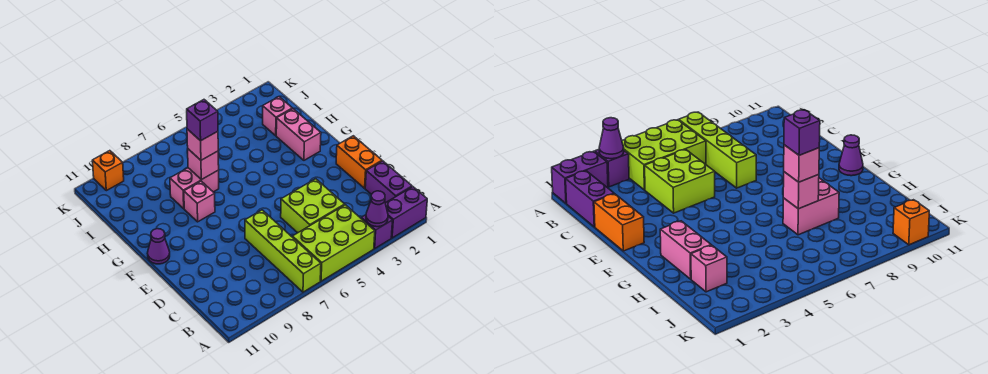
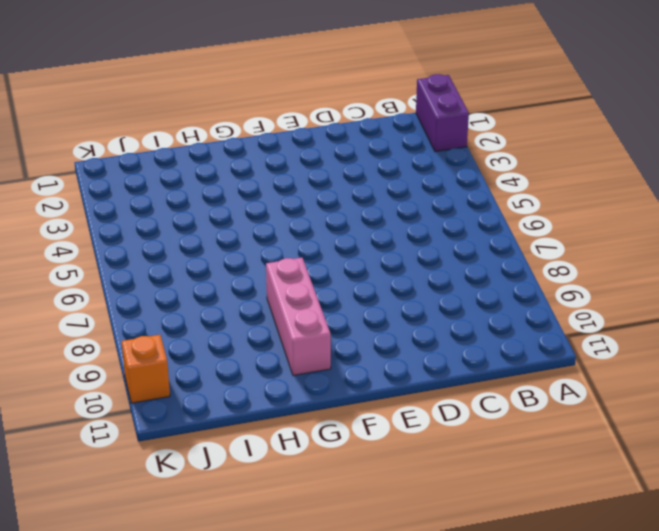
pink brick G8:G10 level 1 -> pink brick G8 level 1
none -> purple brick A3 level 1
none -> lime brick A4:B6 level 1
none -> lime brick A7:D7 level 1

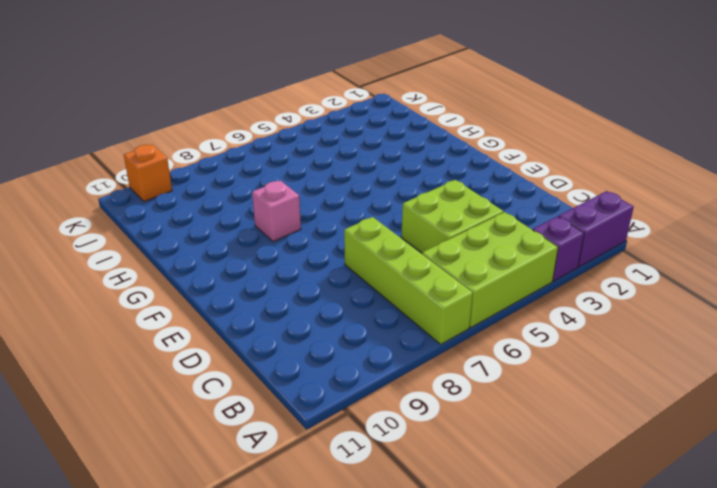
none -> purple brick B1:C1 level 1
none -> orange brick D1:E1 level 1
none -> purple cone F11 level 1

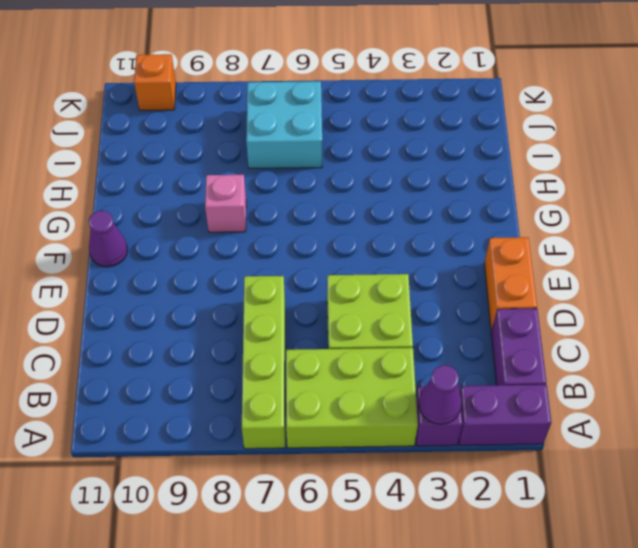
cyan brick I6:J7 level 1 -> none
none -> pink brick G2:H2 level 1
none -> pink brick H7:H8 level 1
none -> pink brick I2 level 1

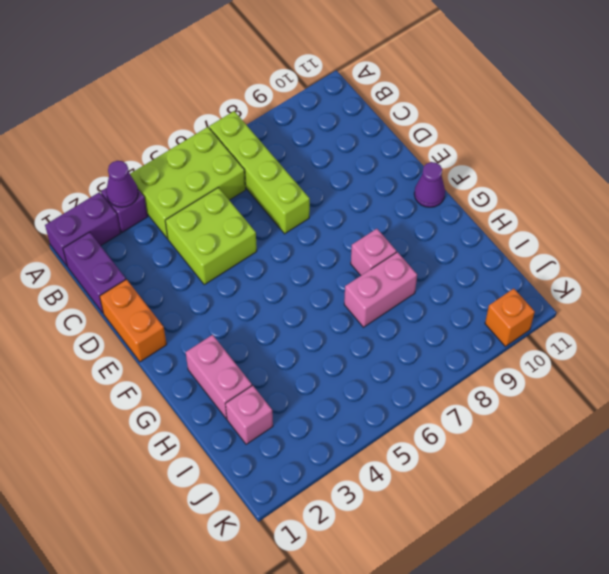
none -> pink brick H7 level 2
none -> pink brick H7 level 3
none -> purple brick H7 level 4

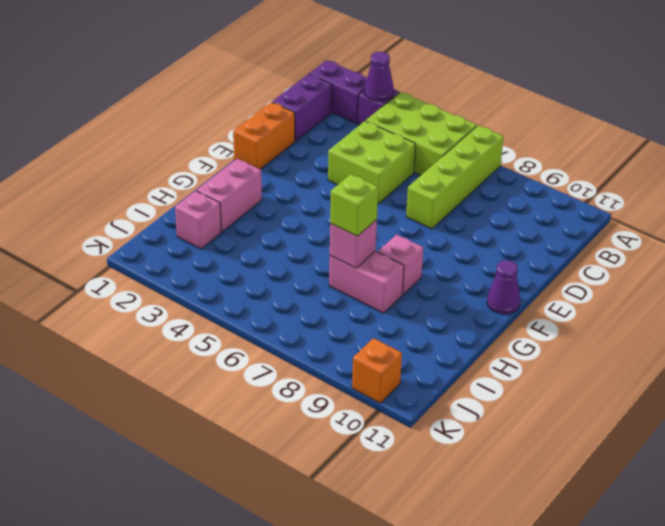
lime brick H7 level 3 -> pink brick H7 level 3
none -> purple brick H7 level 4

